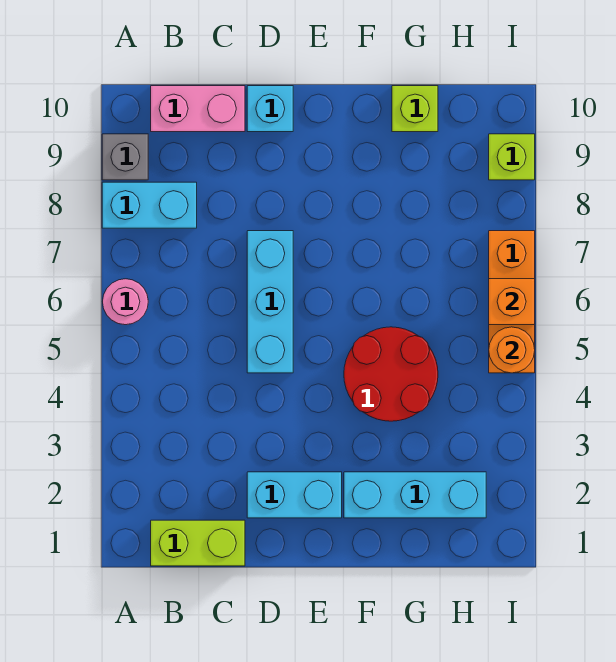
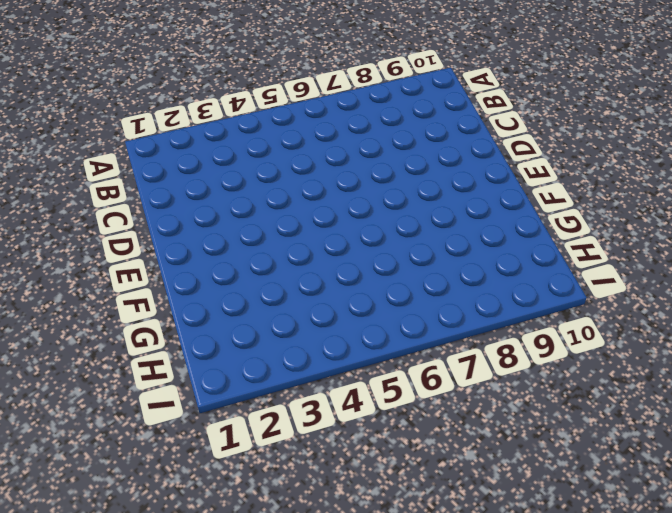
none -> pink round brick A6 level 1
none -> cyan brick A8:B8 level 1
none -> grey brick A9 level 1

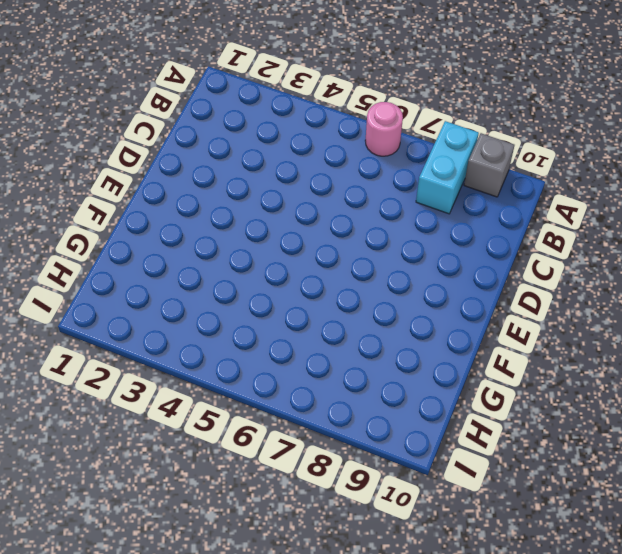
none -> lime brick B1:C1 level 1
none -> pink brick B10:C10 level 1
none -> cyan brick D2:E2 level 1

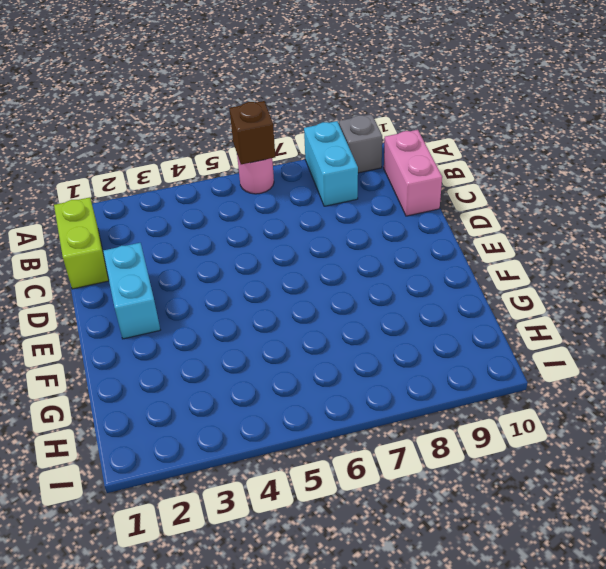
brown brick A6 level 2 -> none
none -> cyan brick D5:D7 level 1
none -> cyan brick D10 level 1
none -> cyan brick F2:H2 level 1

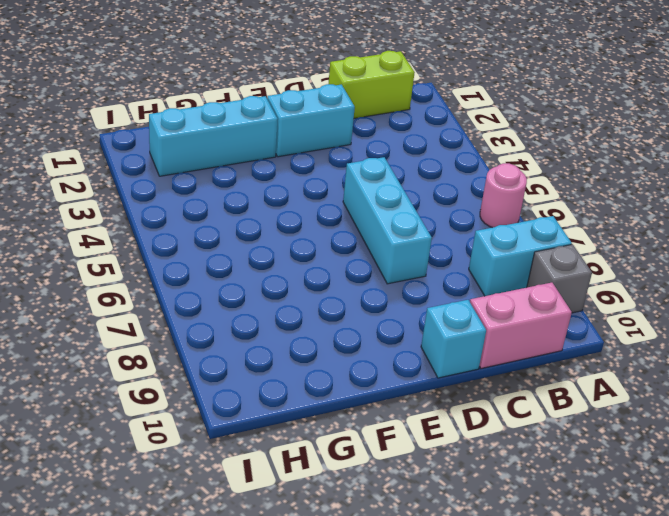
none -> red round brick F4:G5 level 1
none -> lime brick G10 level 1
none -> orange brick I5:I7 level 1

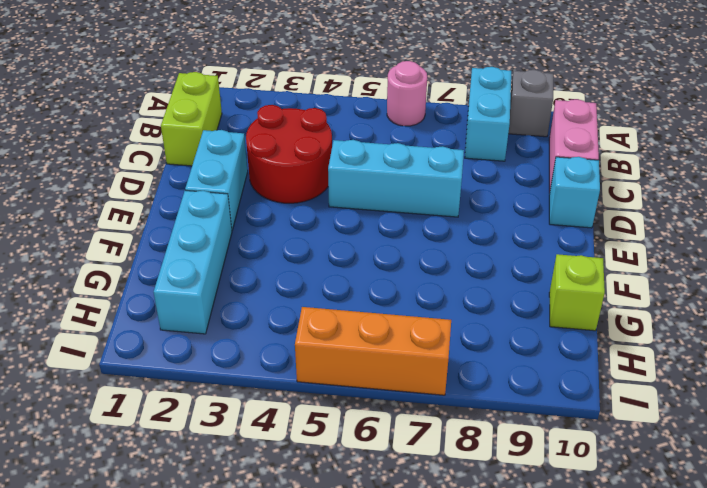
red round brick C3:D4 level 1 -> red round brick F4:G5 level 1
none -> lime brick I9 level 1
none -> orange round brick I5 level 2
none -> orange brick I6 level 2

